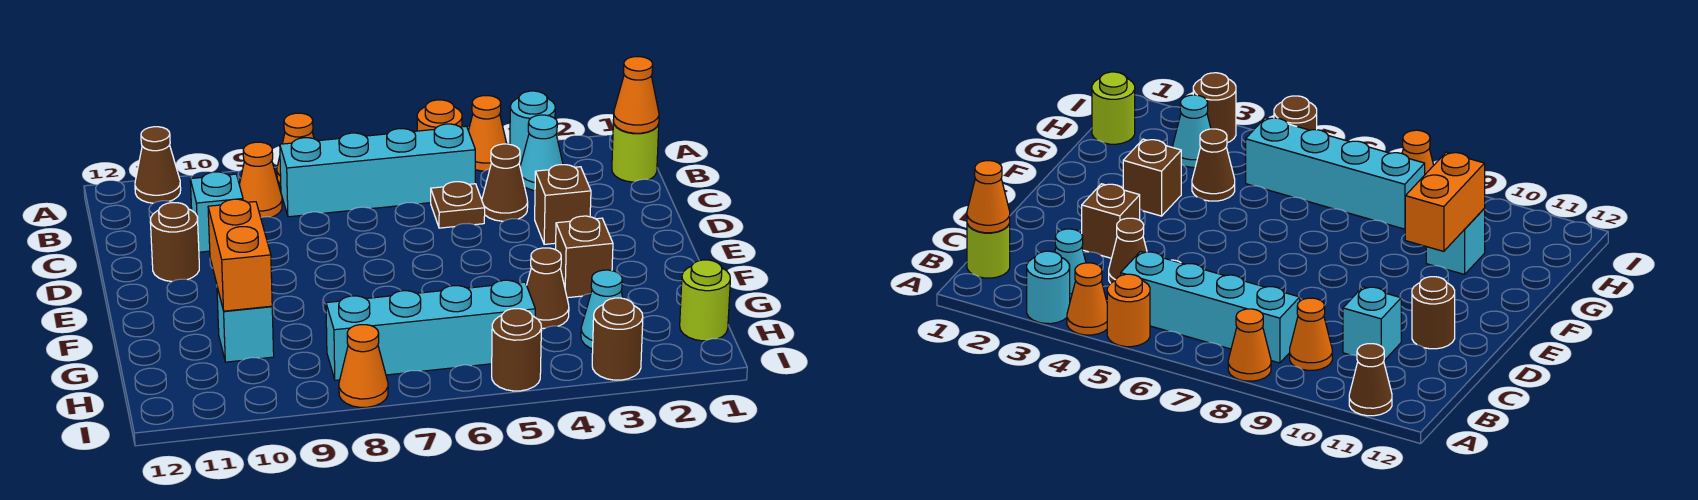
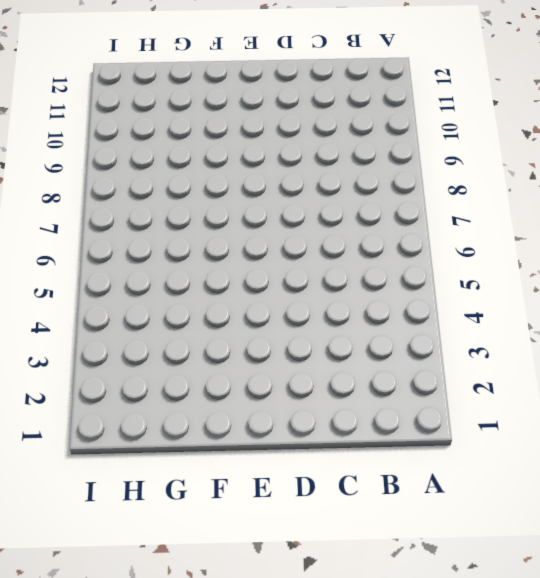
none -> cyan round brick A3 level 1
none -> orange cone A4 level 1
none -> orange round brick A5 level 1

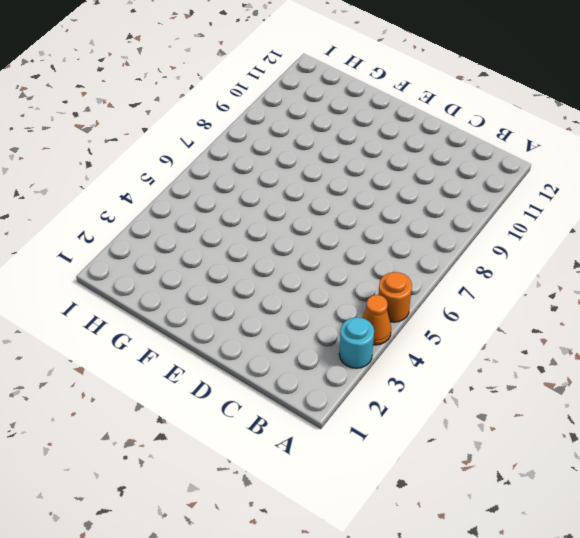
none -> orange cone A8 level 1
none -> brown cone A11 level 1
none -> lime round brick B1 level 1

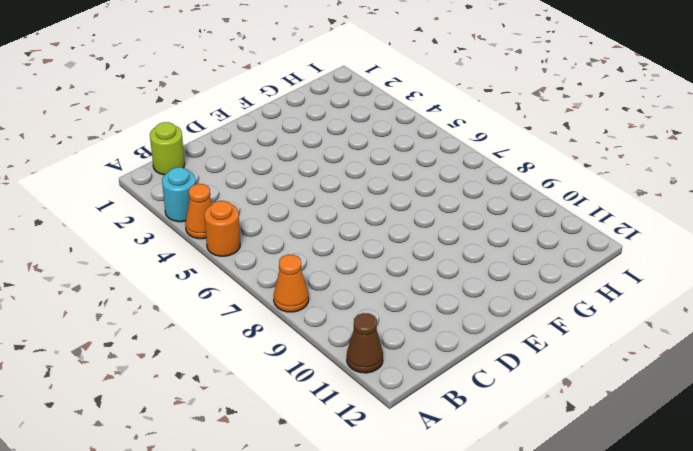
none -> cyan cone B3 level 1
none -> cyan brick B5:B8 level 1
none -> orange cone B9 level 1

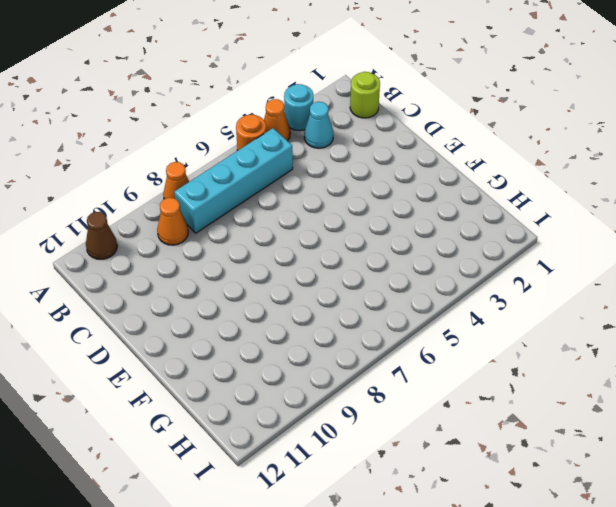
none -> brown cone C4 level 1
none -> brown plate C5 level 1
none -> cyan brick C10 level 1

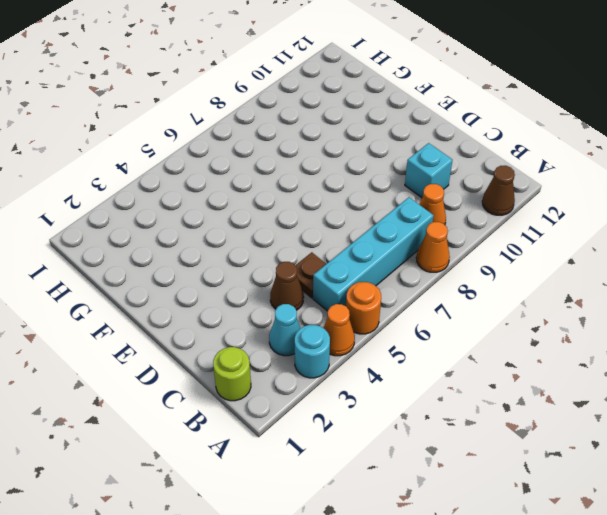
none -> brown brick D3 level 1
none -> brown round brick D11 level 1
none -> brown brick F3 level 1

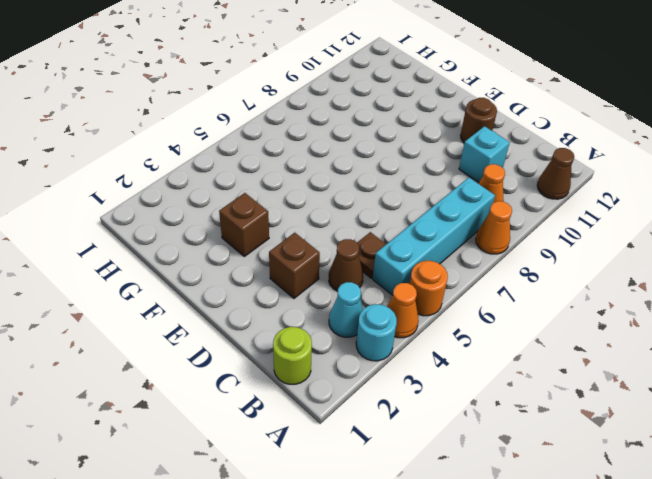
none -> brown cone G4 level 1
none -> cyan brick G10 level 1
none -> lime round brick H1 level 1

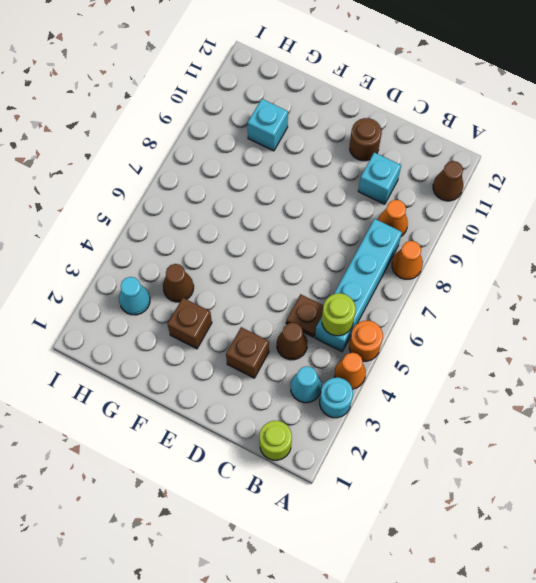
lime round brick B5 level 2 -> lime round brick H1 level 1
none -> cyan brick H5:H8 level 1
none -> brown round brick I3 level 1
none -> brown round brick I5 level 1

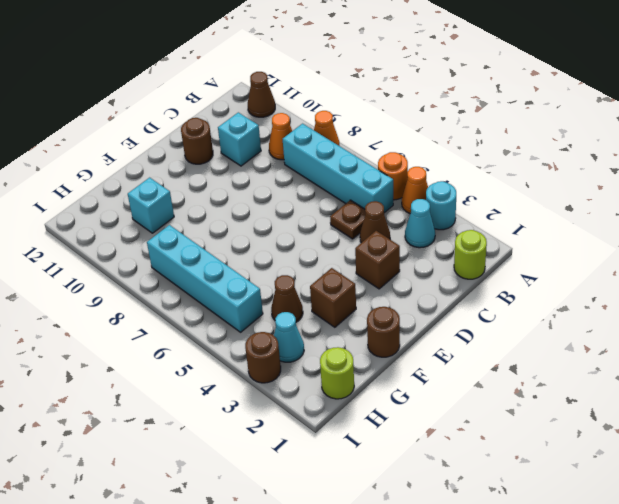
brown round brick F1 level 1 -> brown round brick I5 level 1
none -> orange cone I8 level 1
none -> orange cone B1 level 2
none -> orange brick F10:G10 level 2

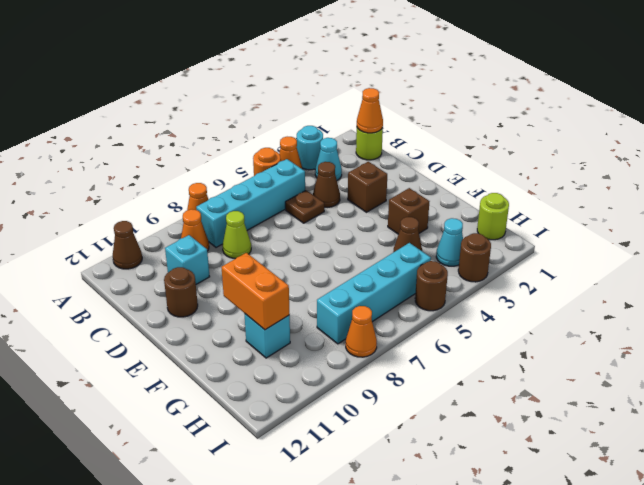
lime cone C8 level 1 -> none

